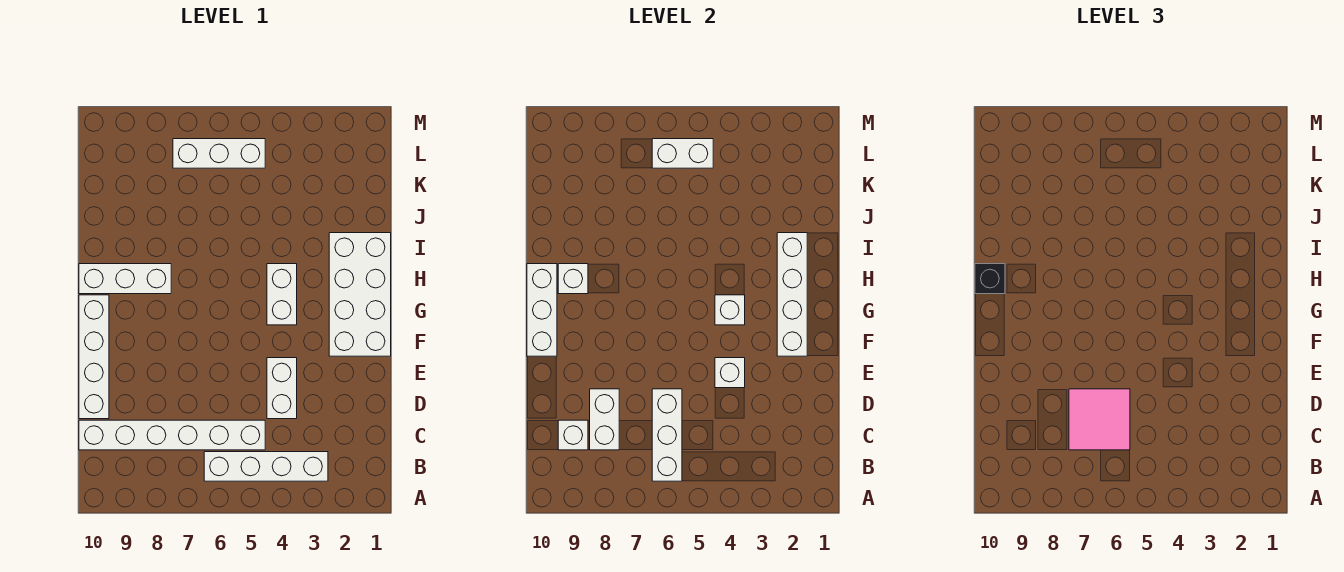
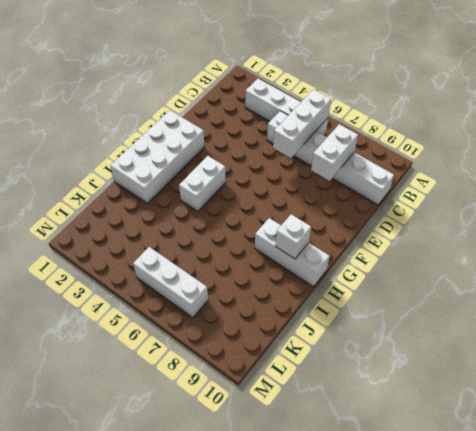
none -> white brick D4:E4 level 1
none -> white brick D10:G10 level 1
none -> white brick C9 level 2

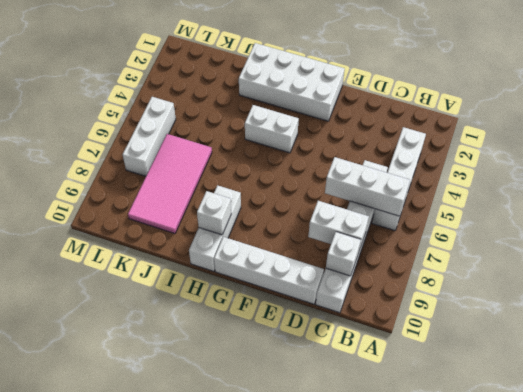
pink tile J6:K9 level 1 -> none
none -> white brick D4:E4 level 1
none -> white brick E4 level 2
none -> white brick F2:I2 level 2

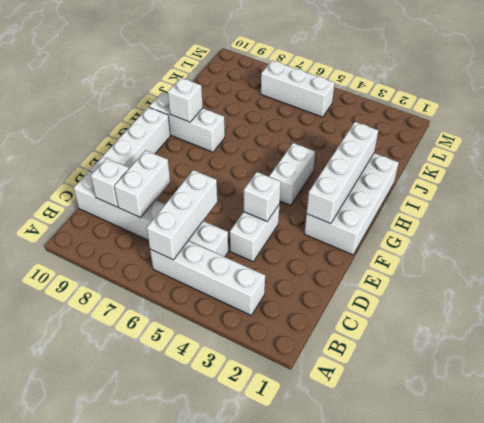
none -> white brick F10:H10 level 2
none -> white brick G4 level 2
none -> white brick L5:L6 level 2

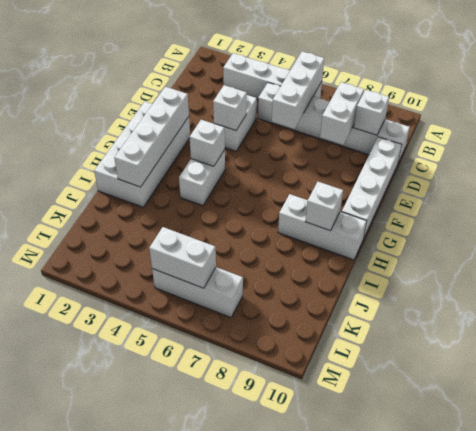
none -> white brick F10:H10 level 2
none -> pink tile C6:D7 level 3
none -> black brick H10 level 3

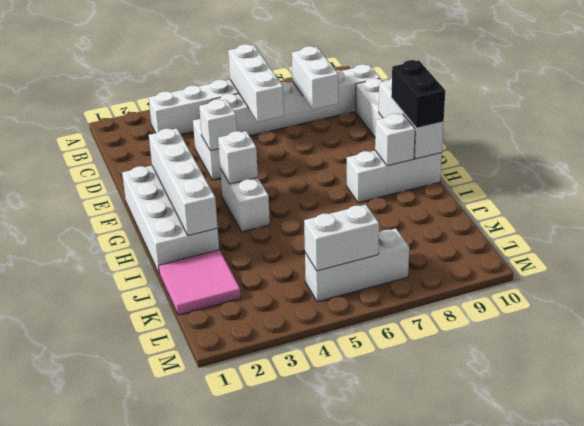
black brick G10:H10 level 3 -> black brick H10 level 3
pink tile J1:K2 level 1 -> pink tile C6:D7 level 3
none -> white brick C9 level 2

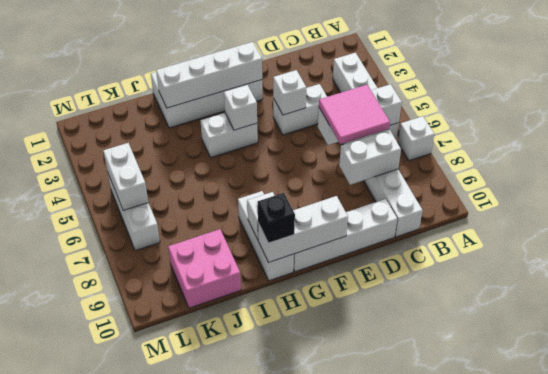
white brick A7 level 1 -> white brick C9 level 2
pink brick J9:K10 level 1 -> none

